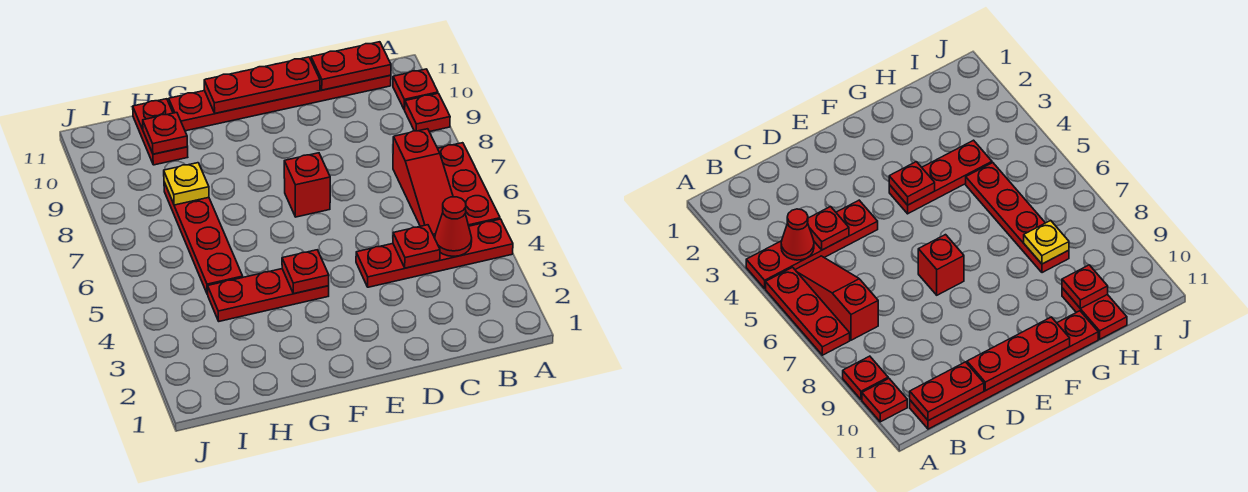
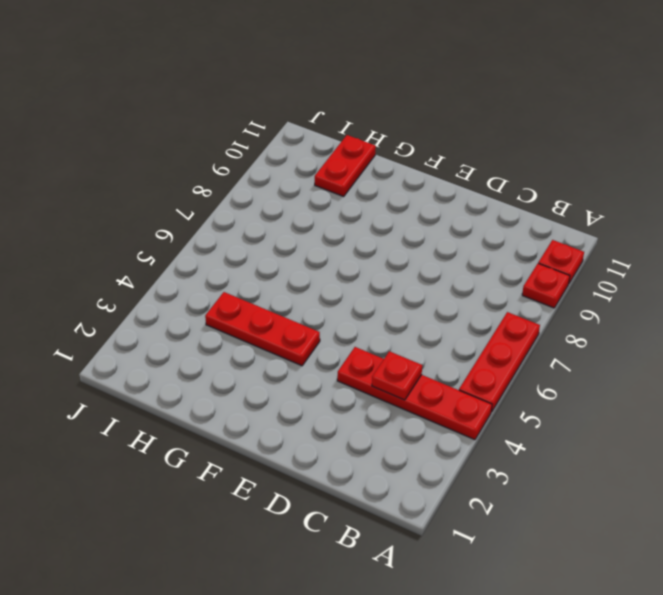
none -> red slope B5:B7 level 1 top 7
none -> red plate B11:G11 level 1
none -> red brick E7 level 1

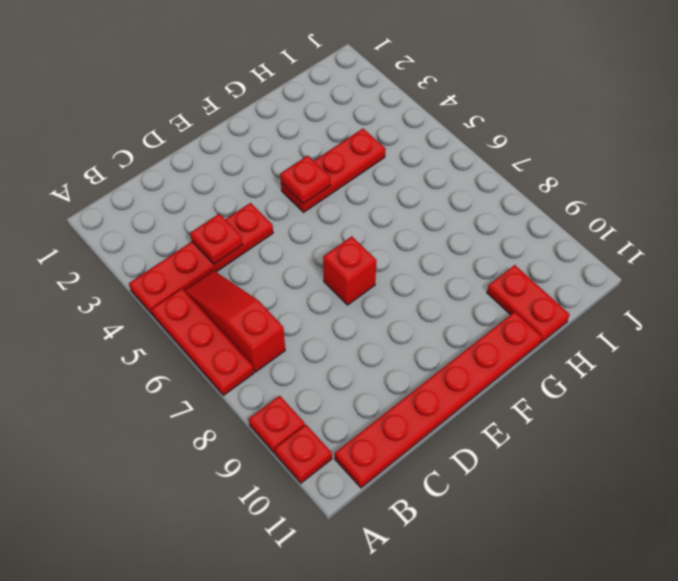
none -> red plate H5:H8 level 1
none -> red cone B4 level 2
none -> red plate B11:C11 level 2

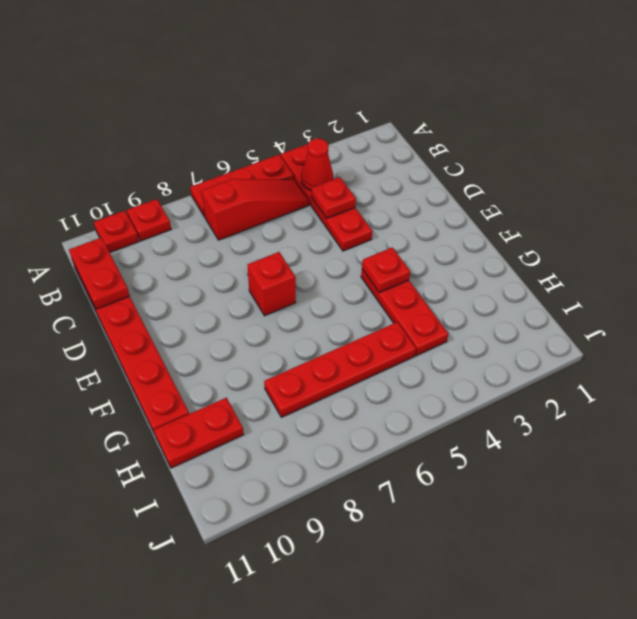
none -> red plate D11:F11 level 2
none -> yellow plate H8 level 2
none -> red plate H10 level 2

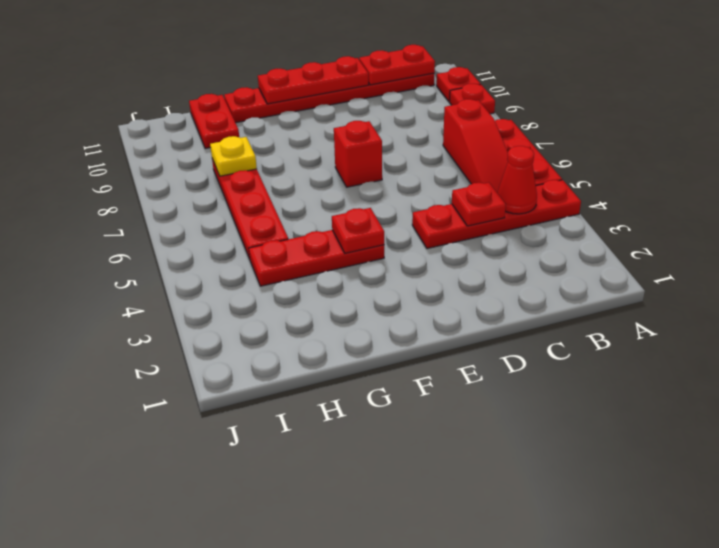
none -> red plate H10 level 2

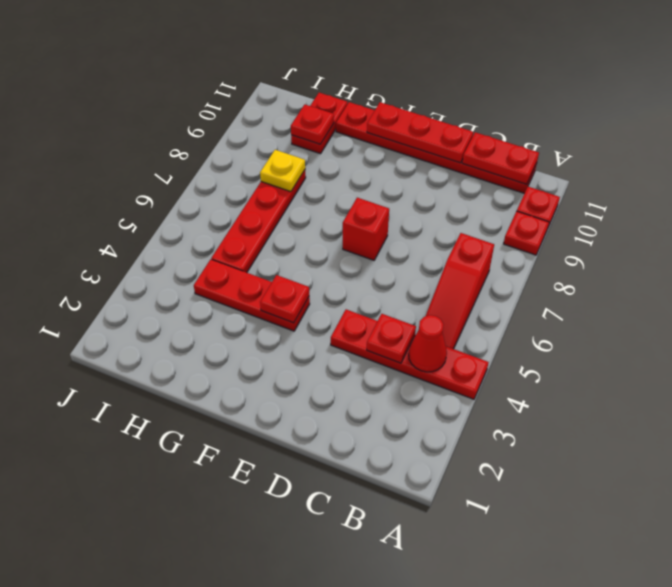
none -> red plate A5:A7 level 1

